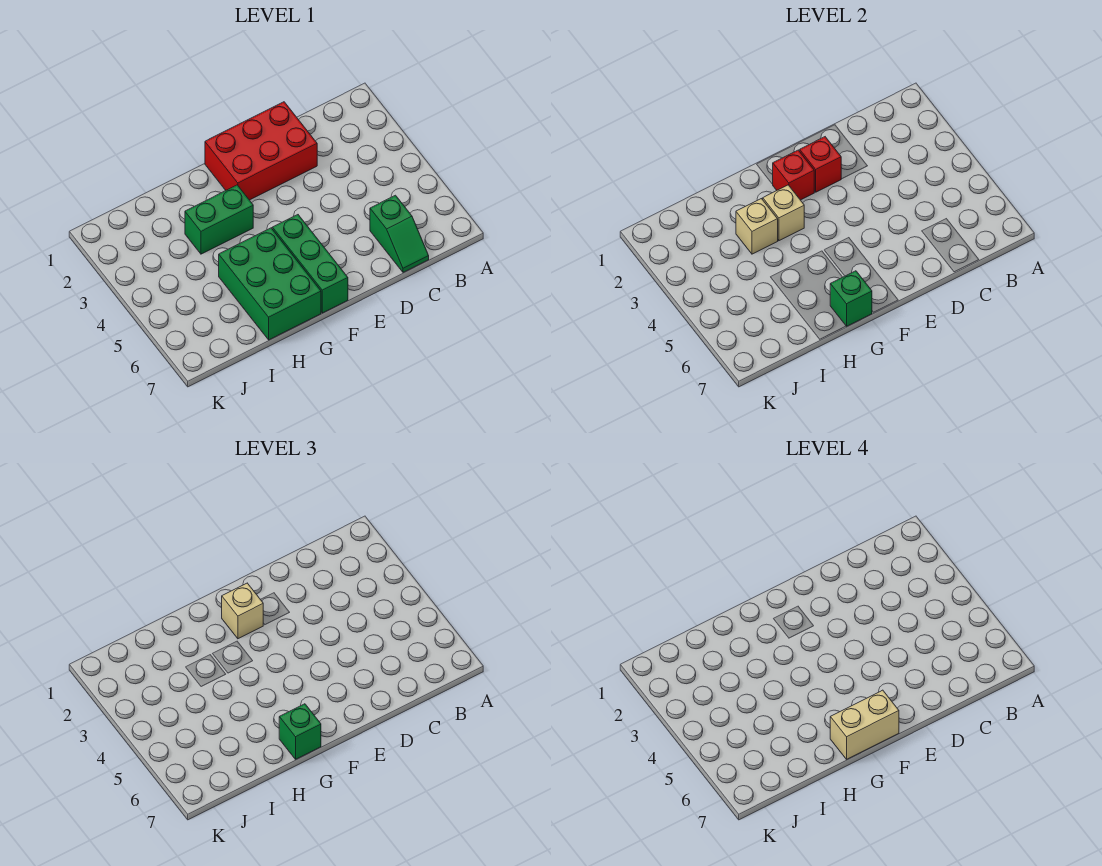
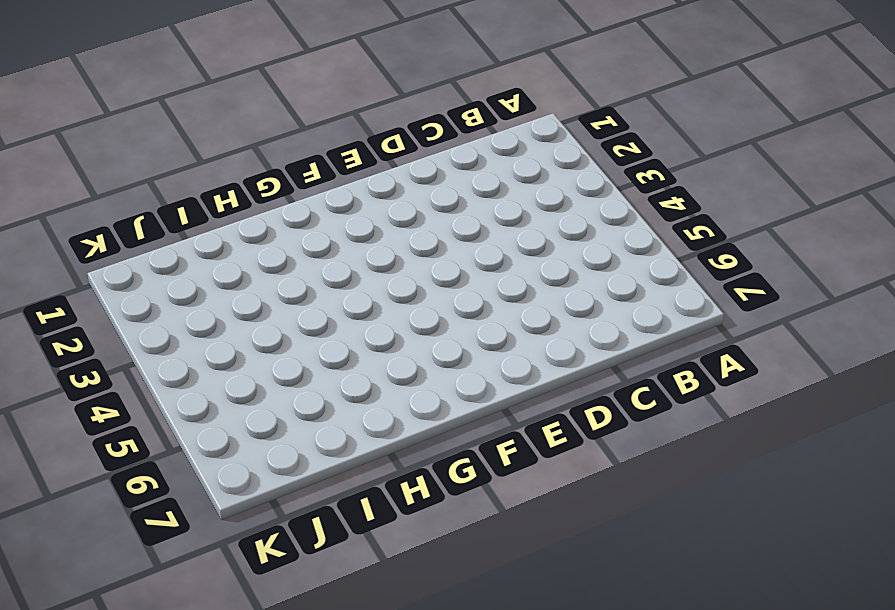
none -> green slope C6:C7 level 1 top 6
none -> red brick D1:F2 level 1
none -> green brick F5:F7 level 1

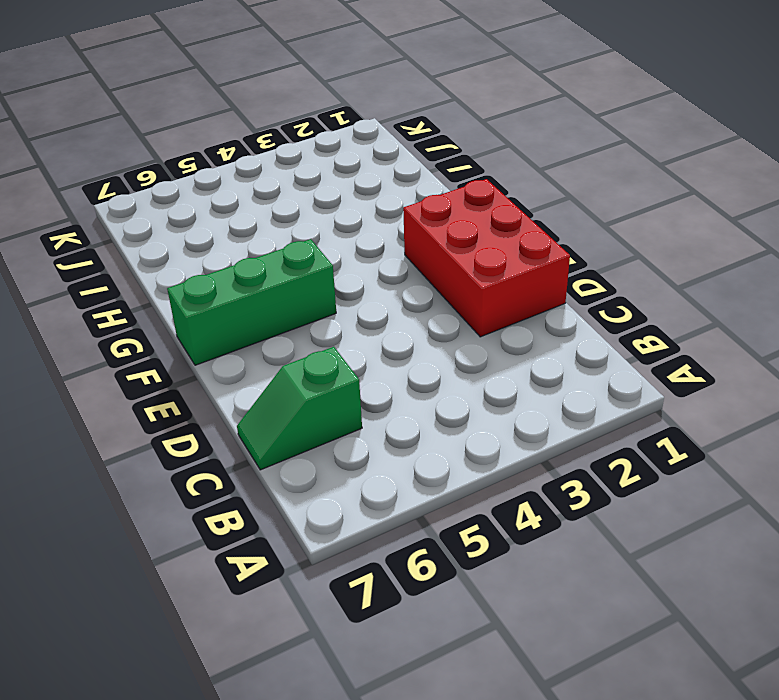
none -> green brick G3:H3 level 1
none -> green brick G5:H7 level 1
none -> red brick E2 level 2

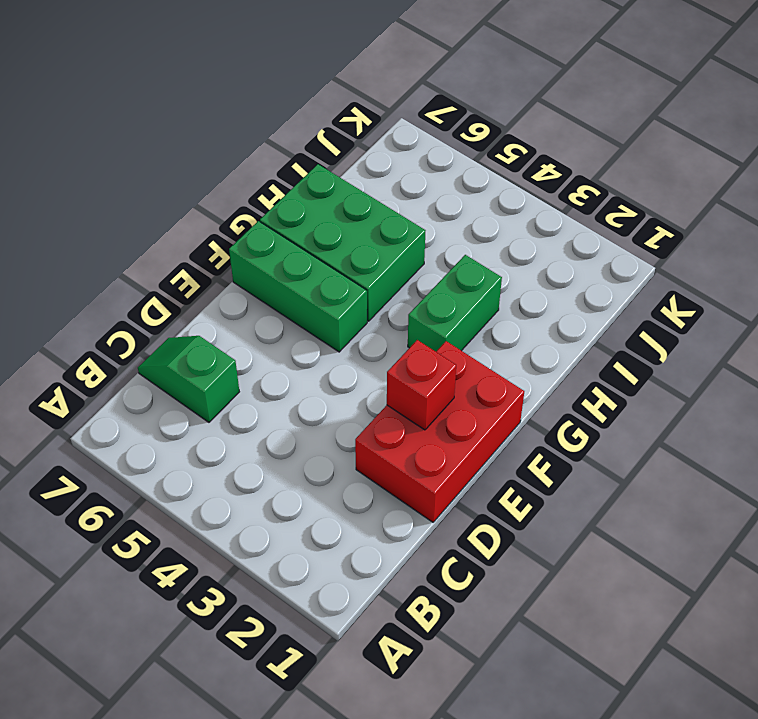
none -> red brick F2 level 2
none -> tan brick G3 level 2
none -> green brick G7 level 2

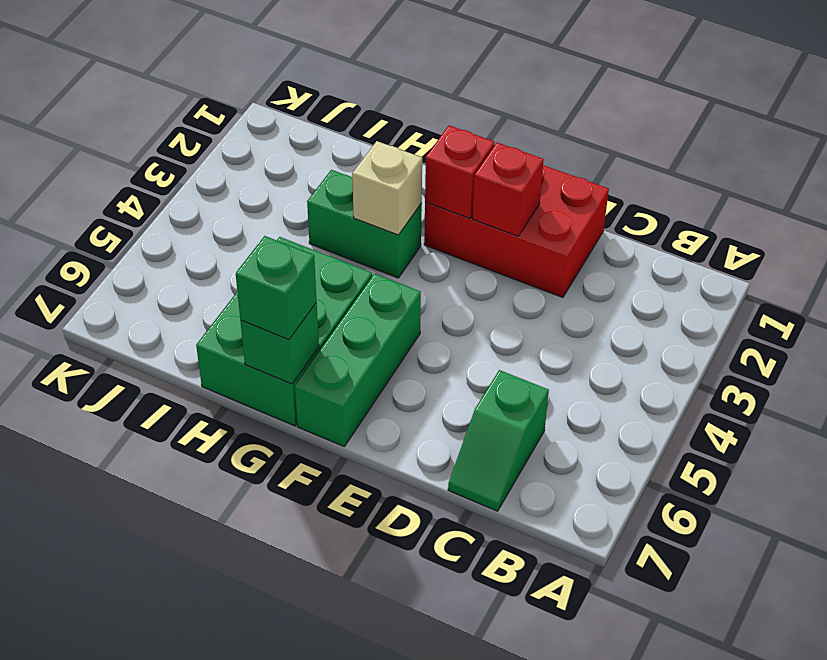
none -> tan brick H3 level 2
none -> tan brick F2 level 3
none -> tan brick F7:G7 level 4

